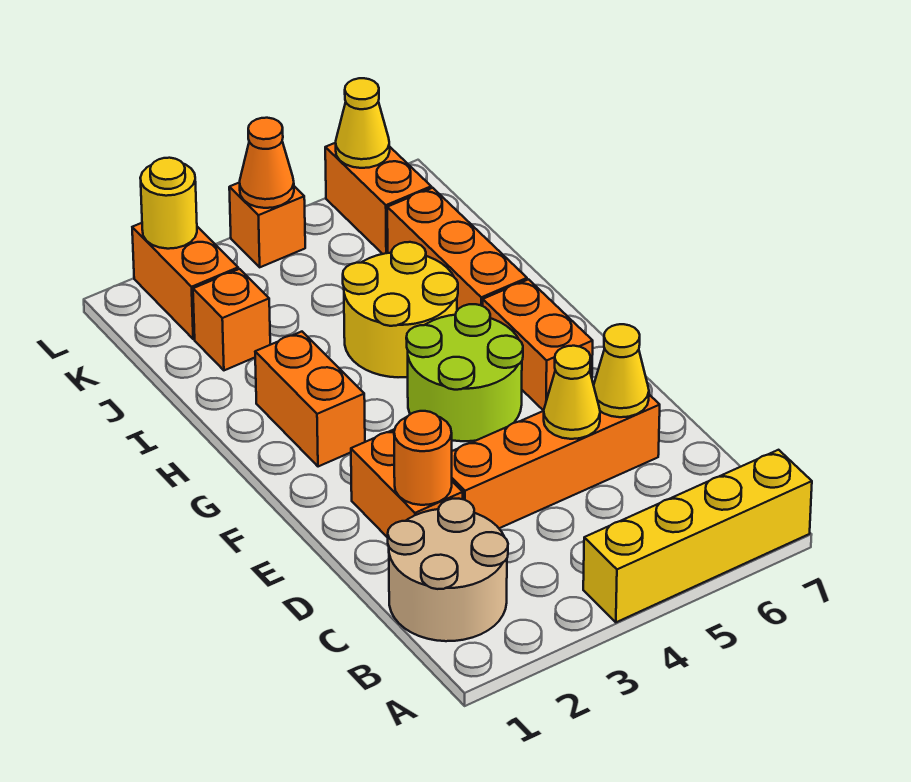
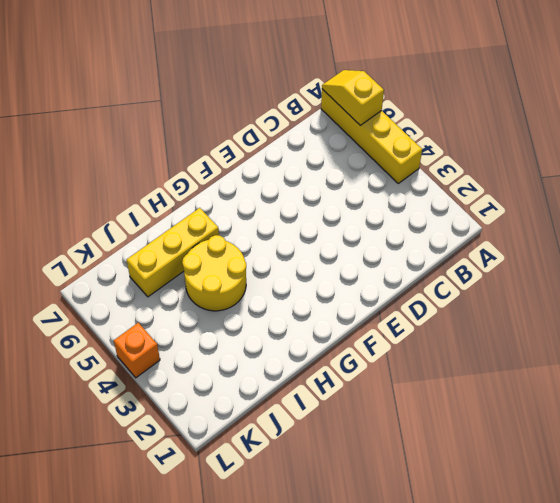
yellow slope A6:A7 level 2 top 6 -> none
yellow brick H6:J6 level 1 -> orange brick H6:J6 level 1
none -> tan round brick B1:C2 level 1
none -> orange brick D2:E2 level 1
none -> orange brick D3:D6 level 1

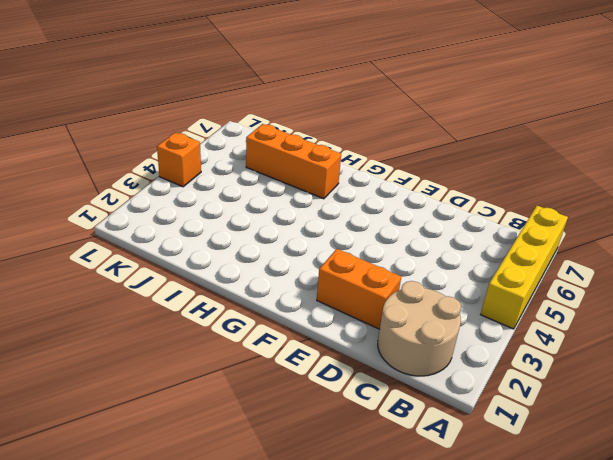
none -> orange brick D3:D6 level 1
none -> lime round brick F4:G5 level 1
none -> orange brick F6:G6 level 1

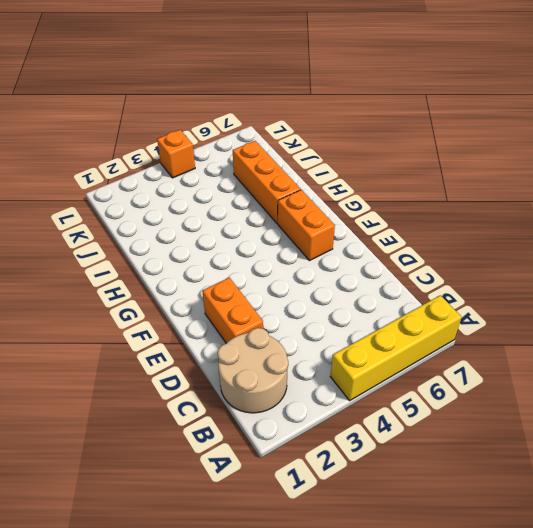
none -> orange brick D3:D6 level 1
none -> lime round brick F4:G5 level 1
none -> orange brick G2:H2 level 1

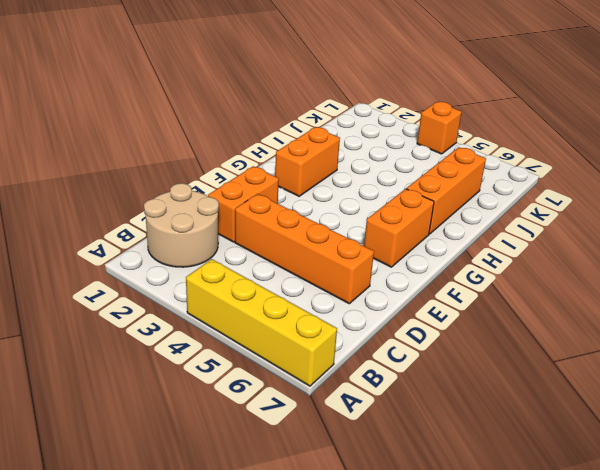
none -> lime round brick F4:G5 level 1
none -> yellow round brick H4:I5 level 1
none -> orange brick J2 level 1

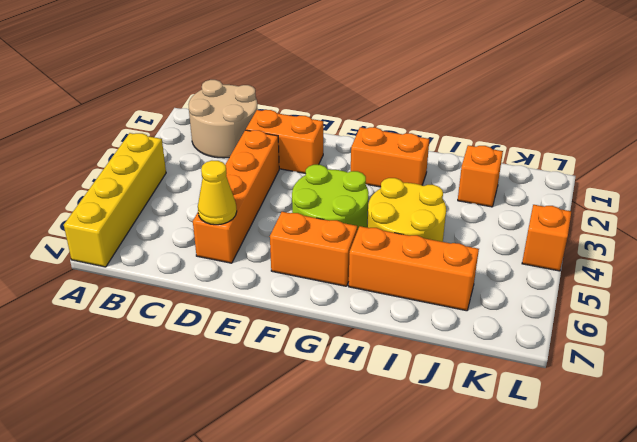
none -> orange brick K2:L2 level 1
none -> orange brick K6:L6 level 1
none -> orange round brick D2 level 2

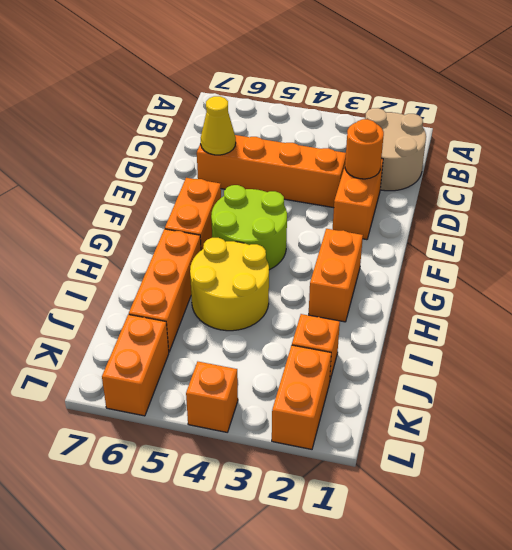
none -> yellow brick A4:A7 level 1
none -> yellow cone D5 level 2
none -> yellow round brick L2 level 2

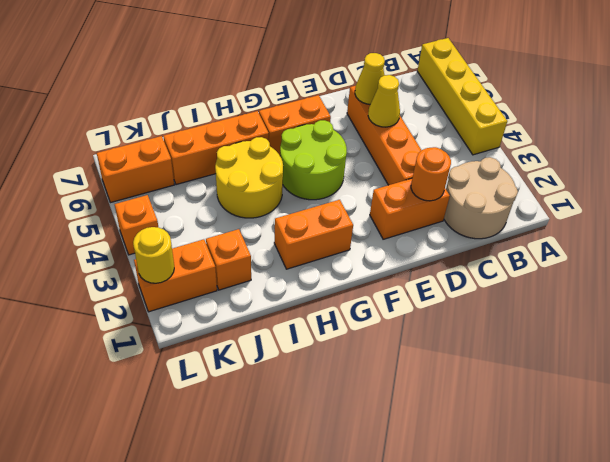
none -> orange cone L4 level 2
none -> yellow cone L6 level 2

